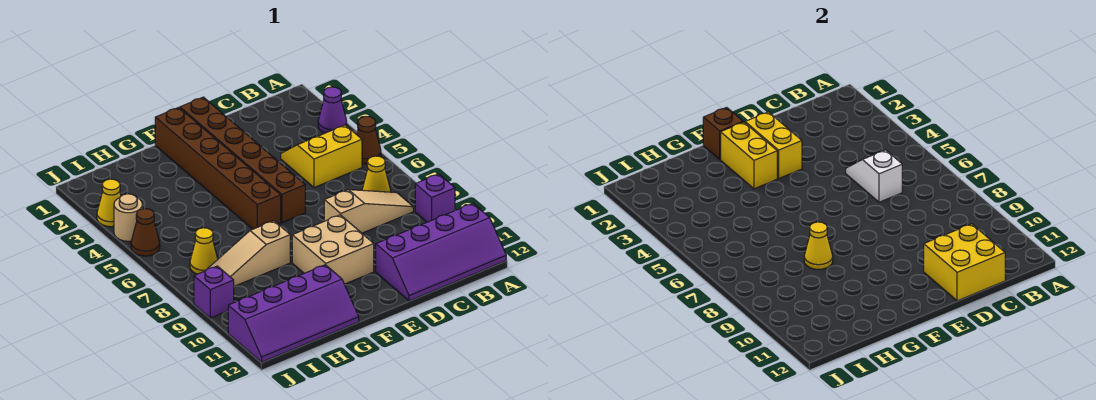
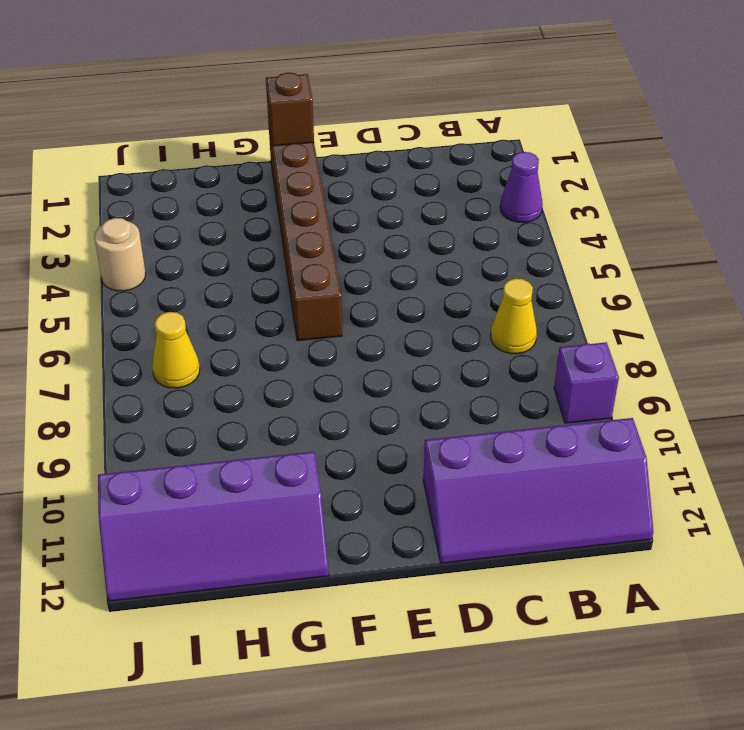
none -> brown cone A5 level 1
none -> yellow slope B4:C5 level 1 top 5
none -> tan slope B8:D8 level 1 top D

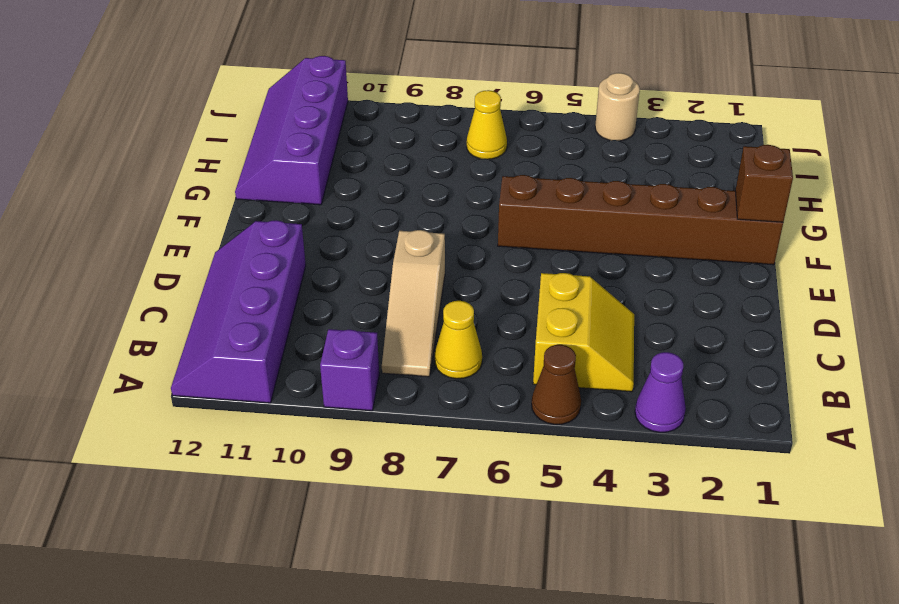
none -> brown brick E1:E6 level 1
none -> tan brick E9:F10 level 1
none -> tan slope G8:I8 level 1 top G

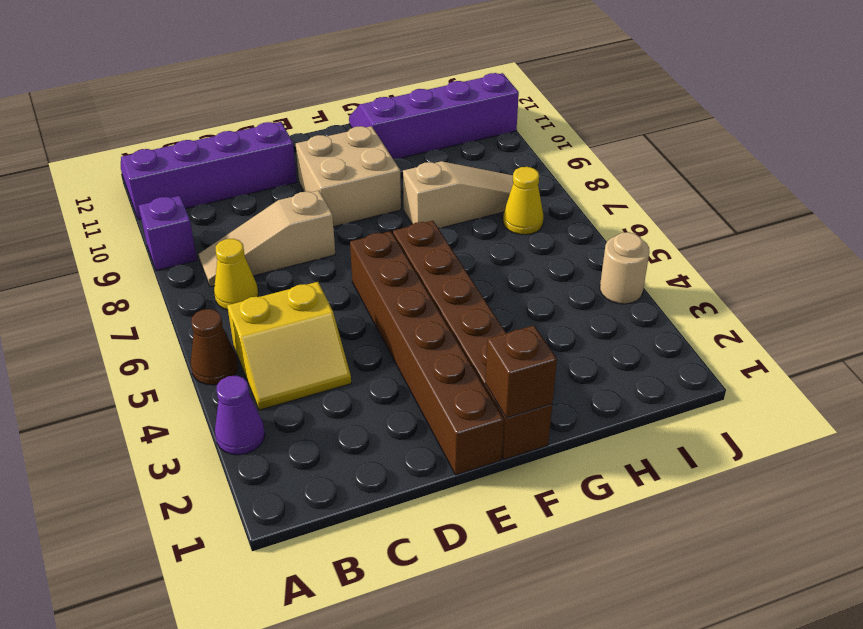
none -> yellow cone J3 level 1
none -> brown cone J5 level 1
none -> purple brick J9 level 1

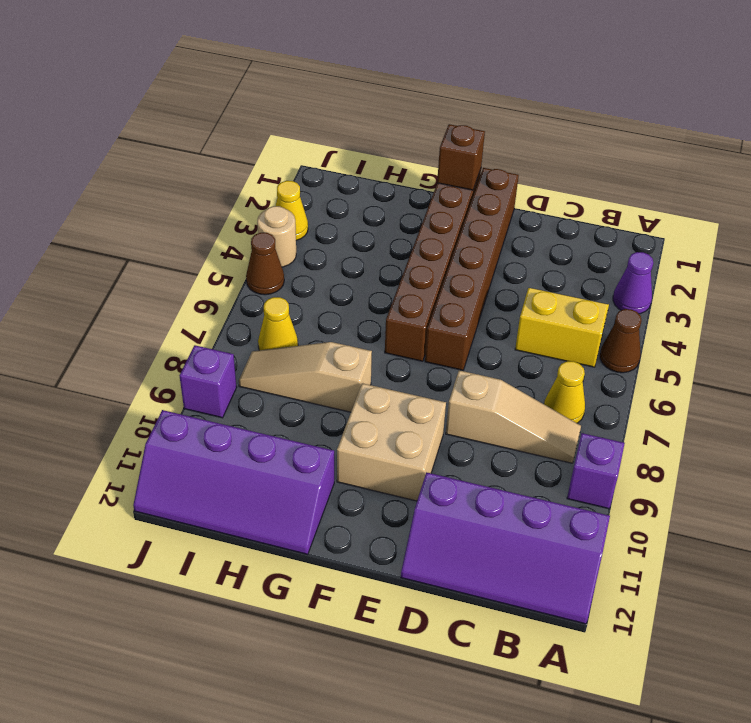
none -> white slope C5:C6 level 2 top 6
none -> yellow brick C11:D12 level 2
none -> yellow brick E2:E3 level 2

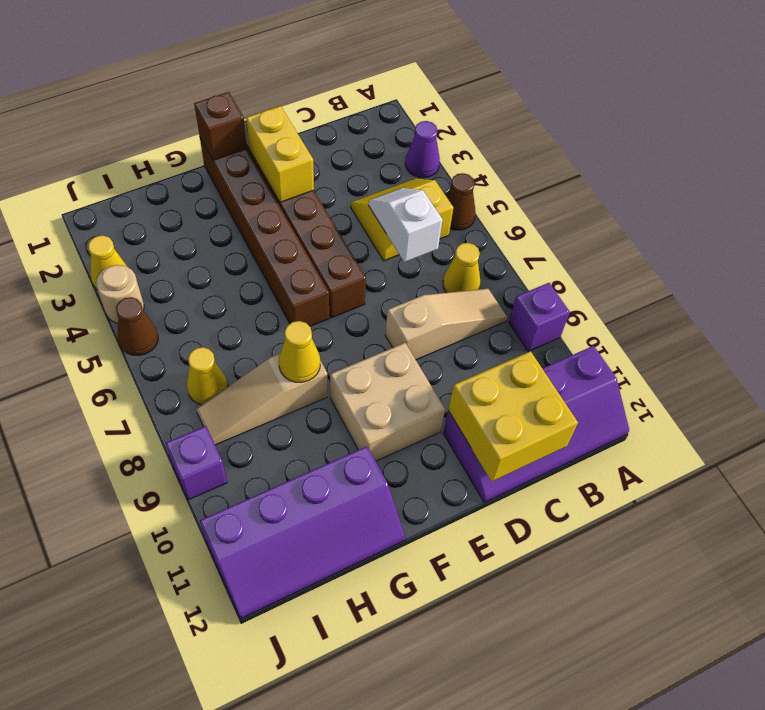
none -> yellow brick F2:F3 level 2

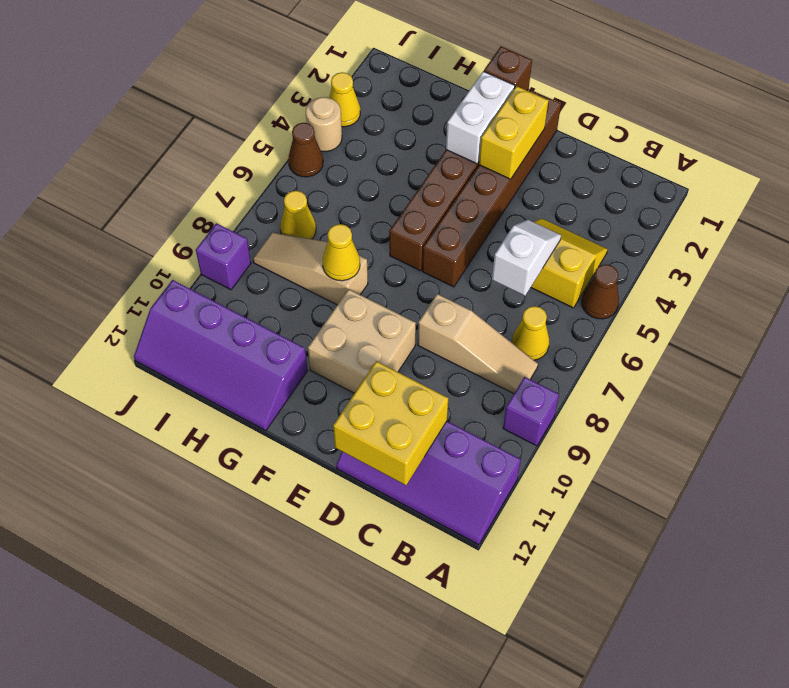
white brick F2:F3 level 2 -> yellow brick F2:F3 level 2
none -> purple cone A3 level 1

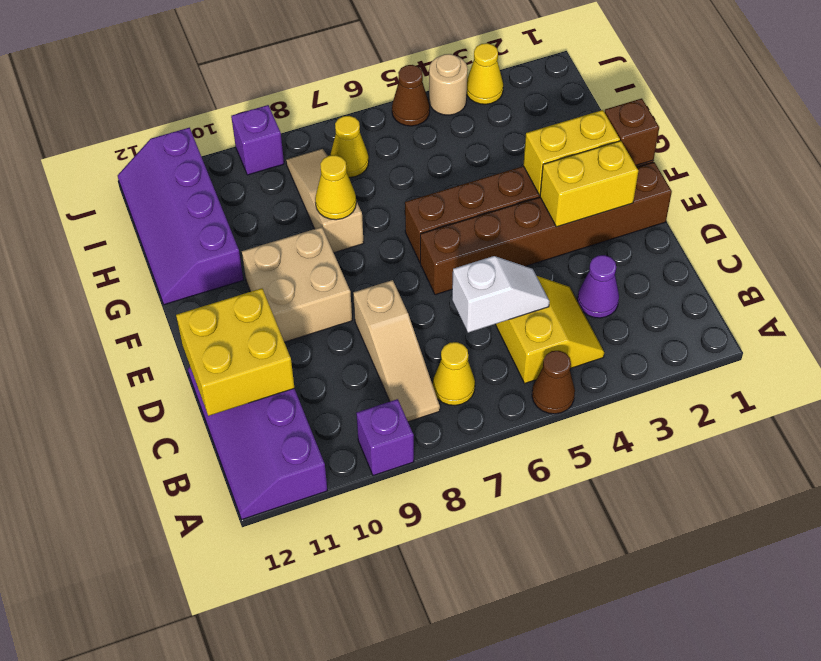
purple cone C3 level 1 -> purple cone A3 level 1

